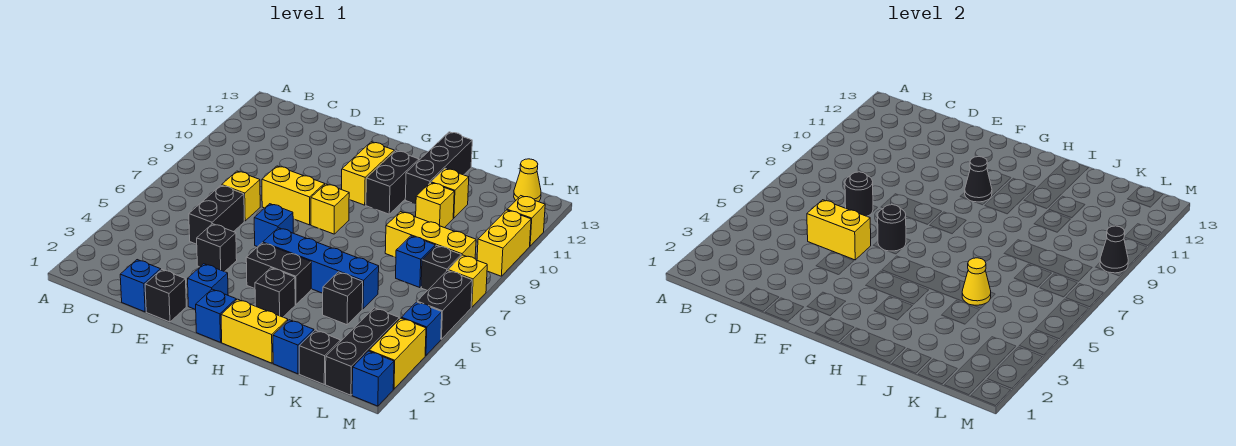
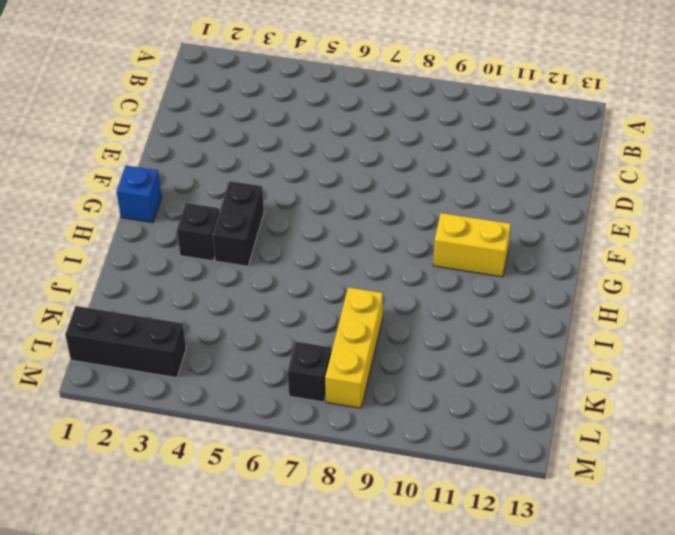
none -> blue brick D1 level 1
none -> black brick D5:D6 level 1
none -> yellow brick D7 level 1
none -> black brick E1 level 1

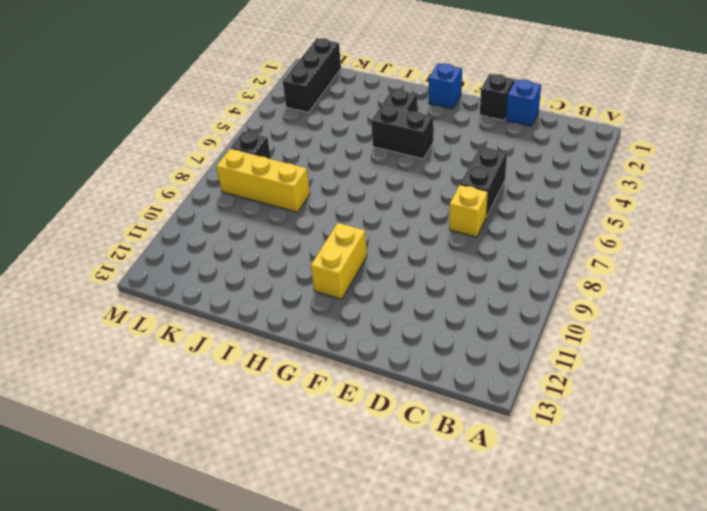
none -> black brick E4 level 1
none -> yellow brick E8:F8 level 1
none -> blue brick F2 level 1
none -> blue brick F6 level 1

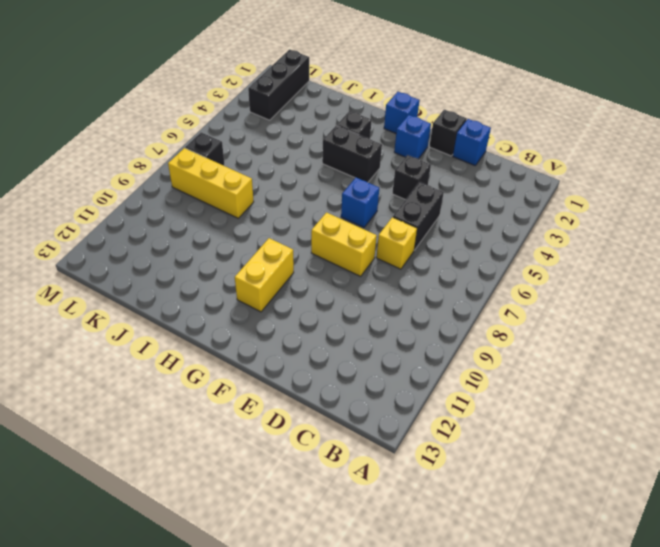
none -> blue brick G5:J5 level 1
none -> yellow brick G8 level 1
none -> yellow brick H1:I1 level 1
none -> black brick H10:H11 level 1

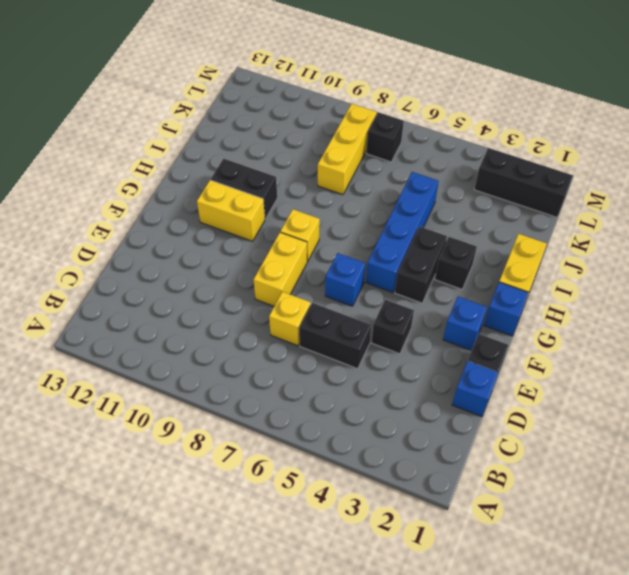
none -> black brick I11:I13 level 1
none -> blue brick J1 level 1
none -> black brick J4 level 1
none -> yellow brick J10 level 1

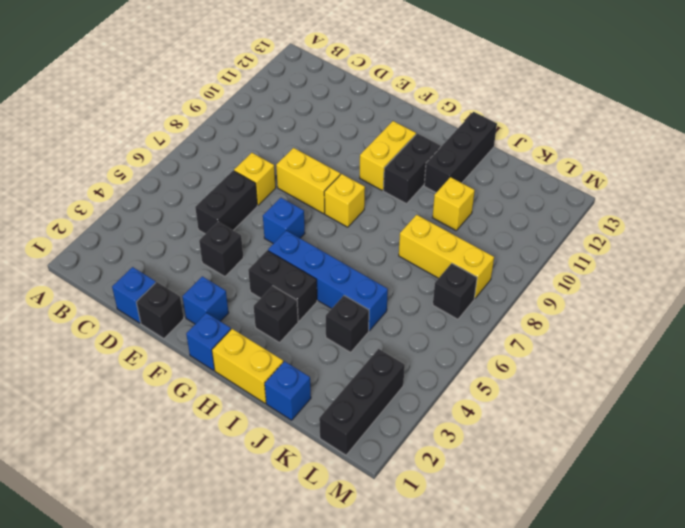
none -> yellow brick J11 level 1
none -> black brick K1 level 1
none -> blue brick K7 level 1
none -> yellow cone L13 level 1

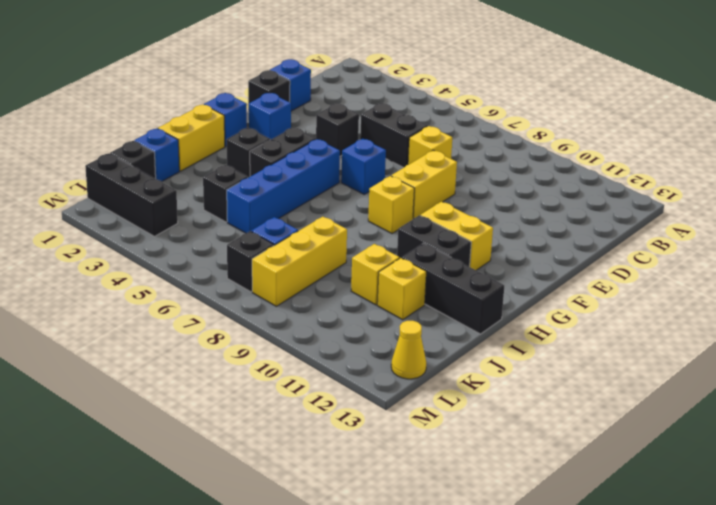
none -> blue brick M1 level 1
none -> yellow brick M2:M3 level 1
none -> blue brick M4 level 1
none -> black brick M5:M6 level 1

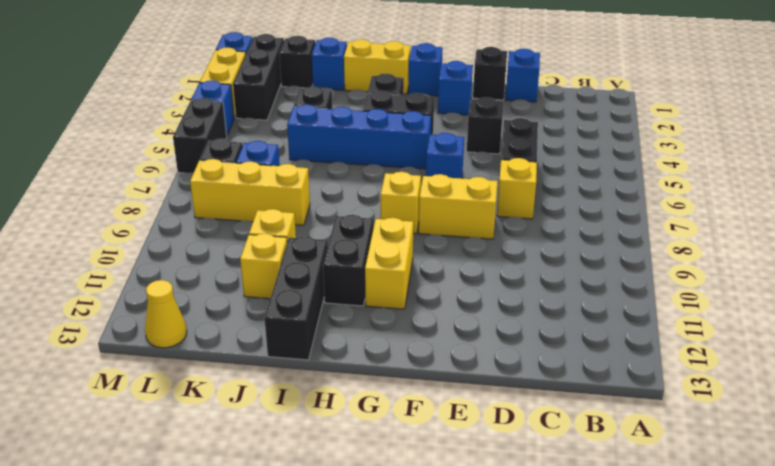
none -> yellow brick M7 level 1
none -> yellow brick M9:M10 level 1
none -> yellow brick M11 level 1
none -> yellow brick D5:E5 level 2

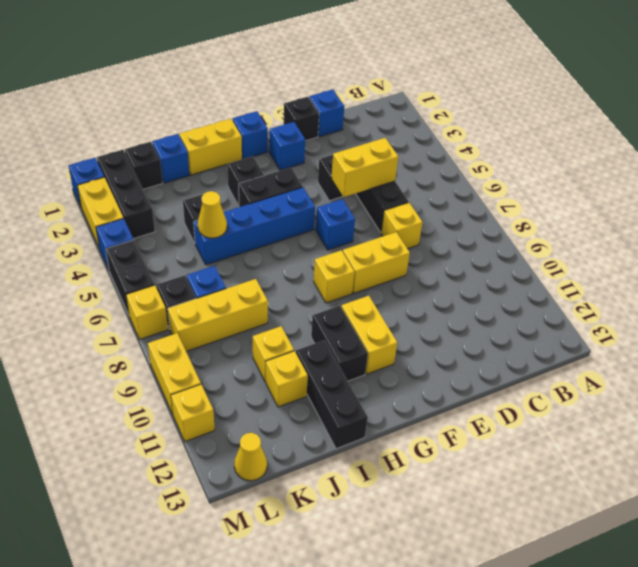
none -> black round brick D7 level 2
none -> black round brick F6 level 2
none -> black cone G10 level 2
none -> black cone M9 level 2

